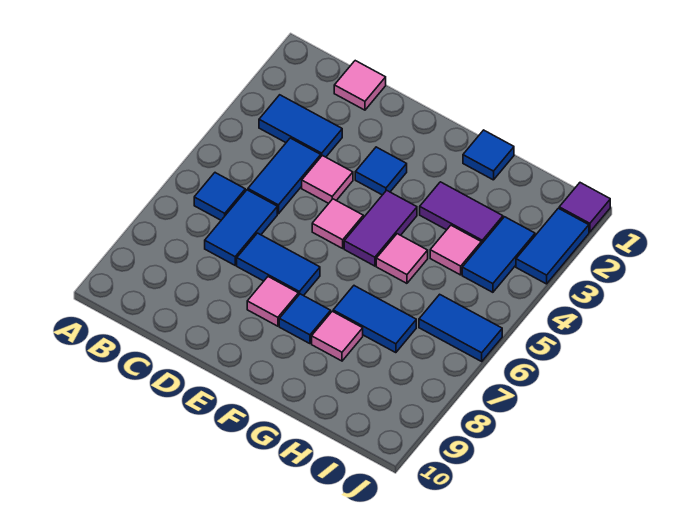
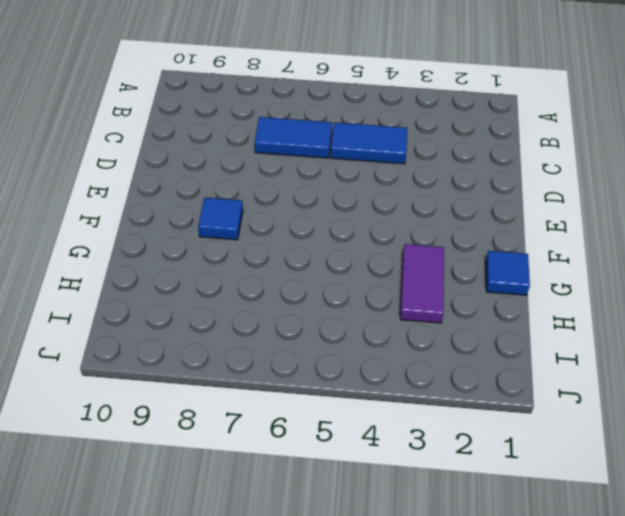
none -> blue tile B3:C3 level 1
none -> blue tile B6 level 1
none -> pink tile C1 level 1

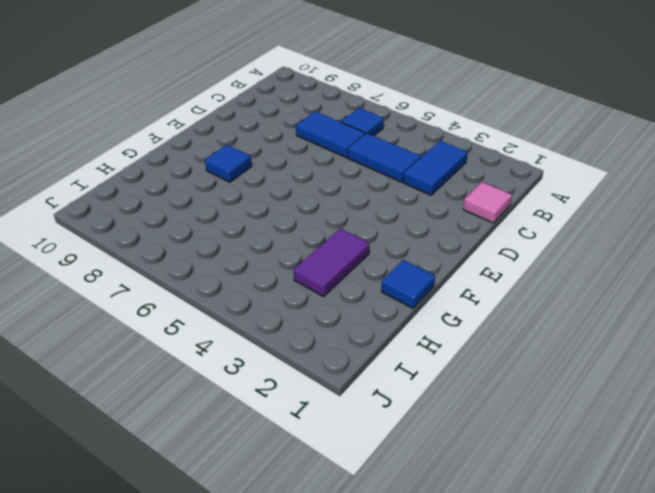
none -> pink tile D4 level 1
none -> blue tile D7:E7 level 1
none -> blue tile E3 level 1

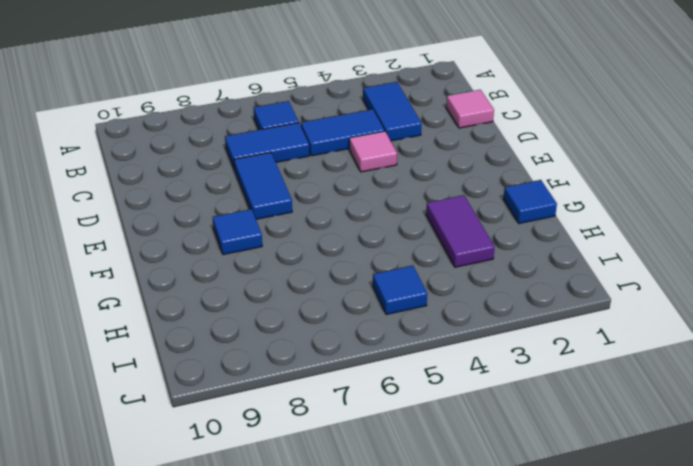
blue tile I5 level 1 -> blue tile E3 level 1
none -> pink tile E5 level 1
none -> pink tile E8 level 1
none -> purple tile F4:F5 level 1

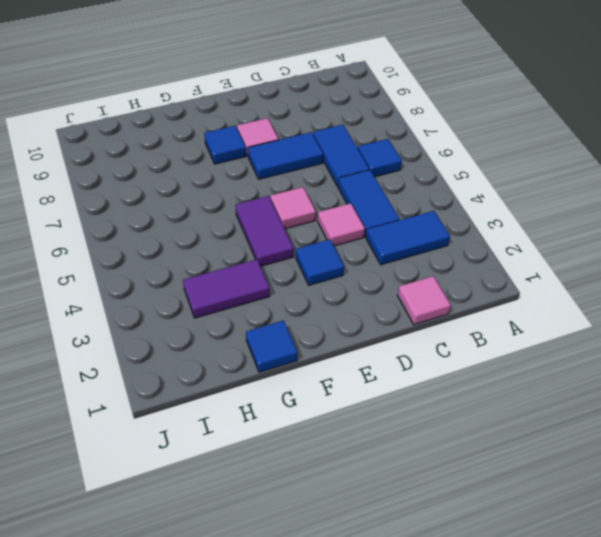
none -> pink tile G5 level 1
none -> blue tile G7:H7 level 1
none -> pink tile G8 level 1

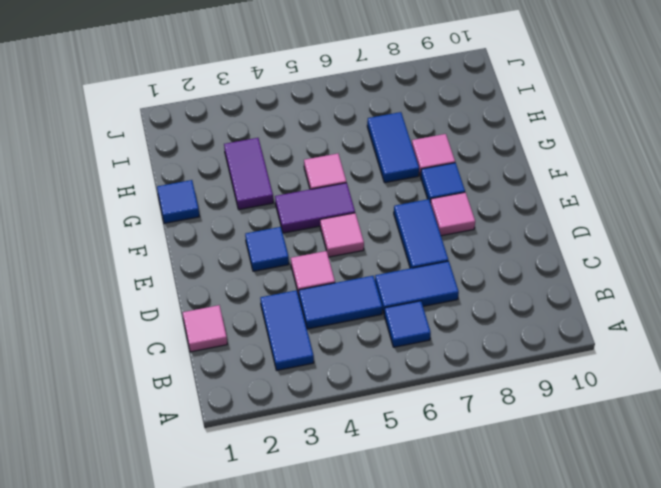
none -> pink tile H4 level 1
none -> blue tile I3:I4 level 1
none -> blue tile I6:J6 level 1

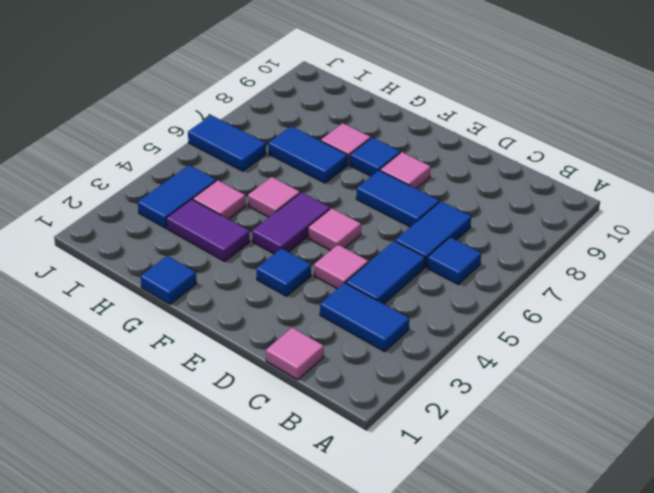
none -> purple tile J1 level 1
none -> blue tile J2:J3 level 1

